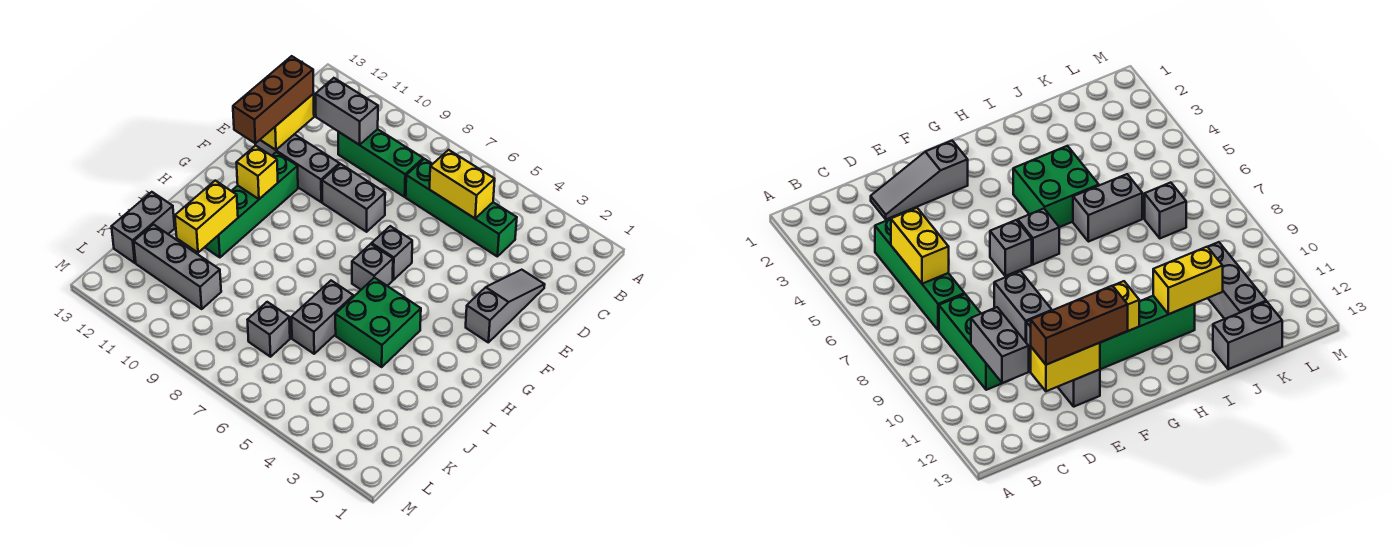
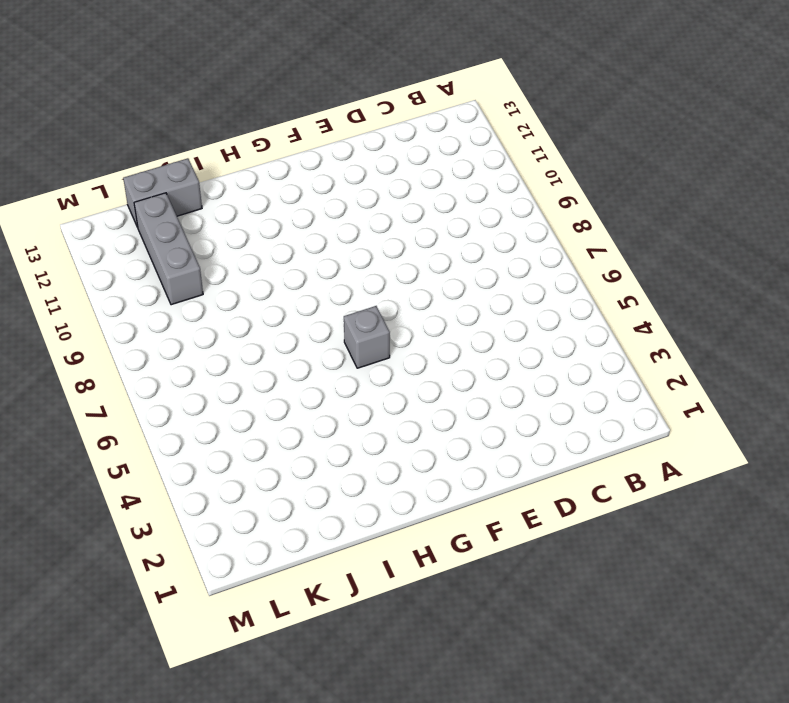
none -> green brick C4:C7 level 1
none -> green brick C8:C10 level 1
none -> grey slope D2:F2 level 1 top F

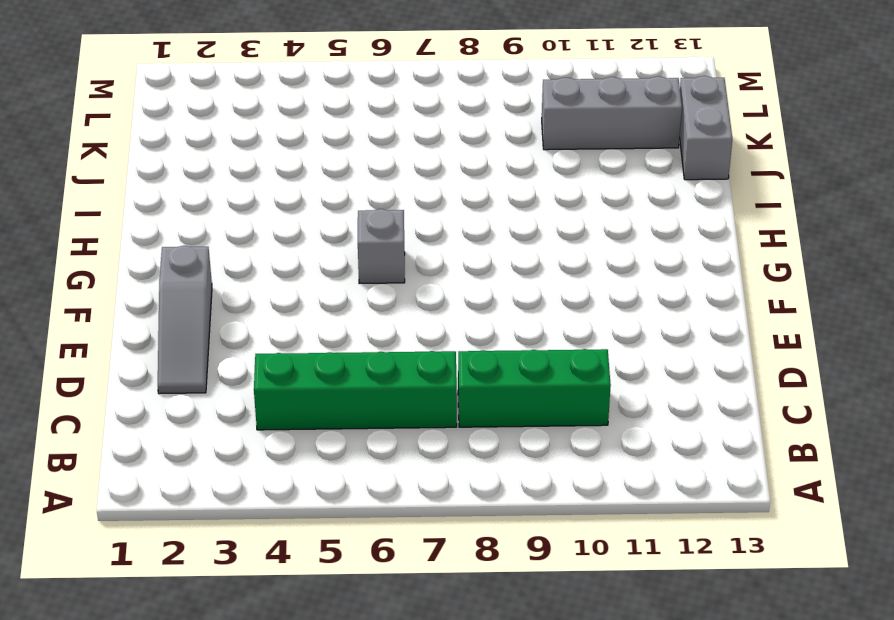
none -> grey brick E8:E9 level 1
none -> grey brick E10:E12 level 1
none -> grey brick F6 level 1

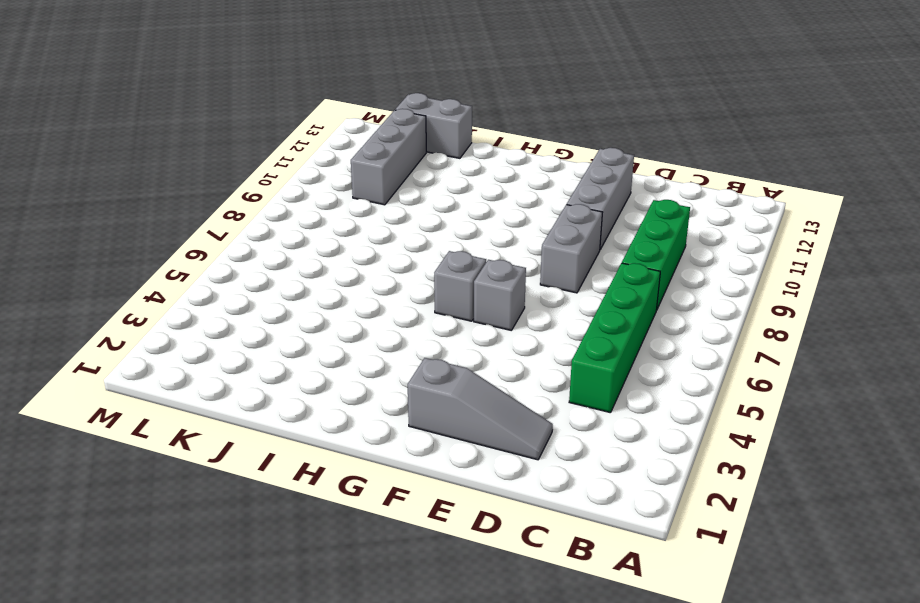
none -> green brick F11:I11 level 1
none -> green brick H4:I5 level 1
none -> grey brick I6:J6 level 1

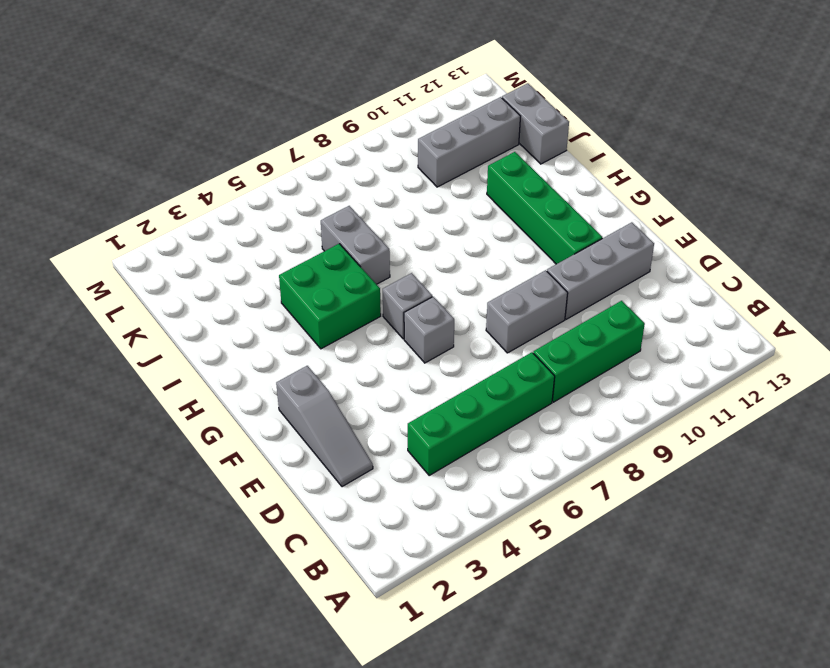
none -> grey brick K7 level 1
none -> yellow brick C5:C6 level 2
none -> grey brick C10:C11 level 2

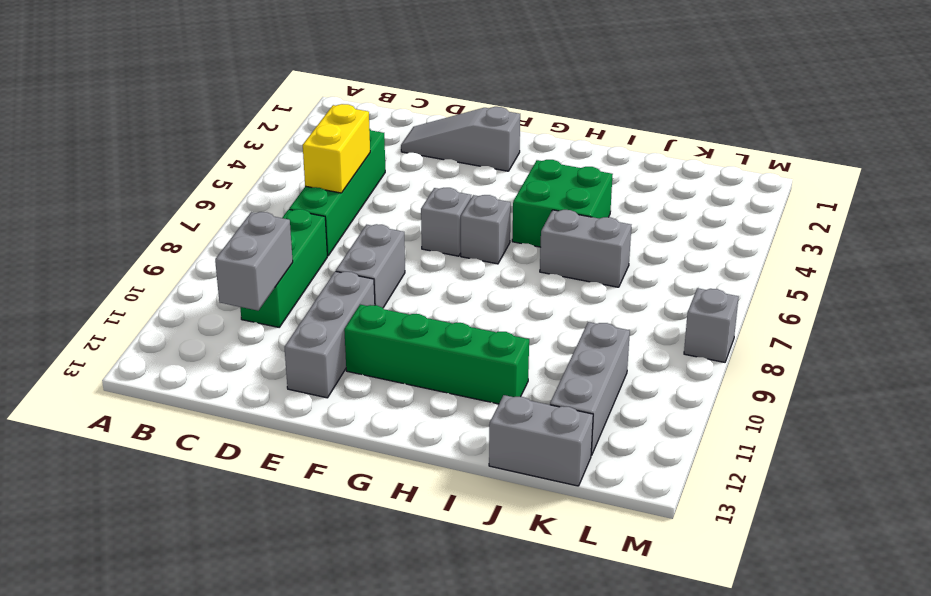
grey brick M8 level 1 -> grey brick K7 level 1
none -> yellow brick D12:E12 level 2
none -> yellow brick G11 level 2
none -> yellow brick I11:J11 level 2

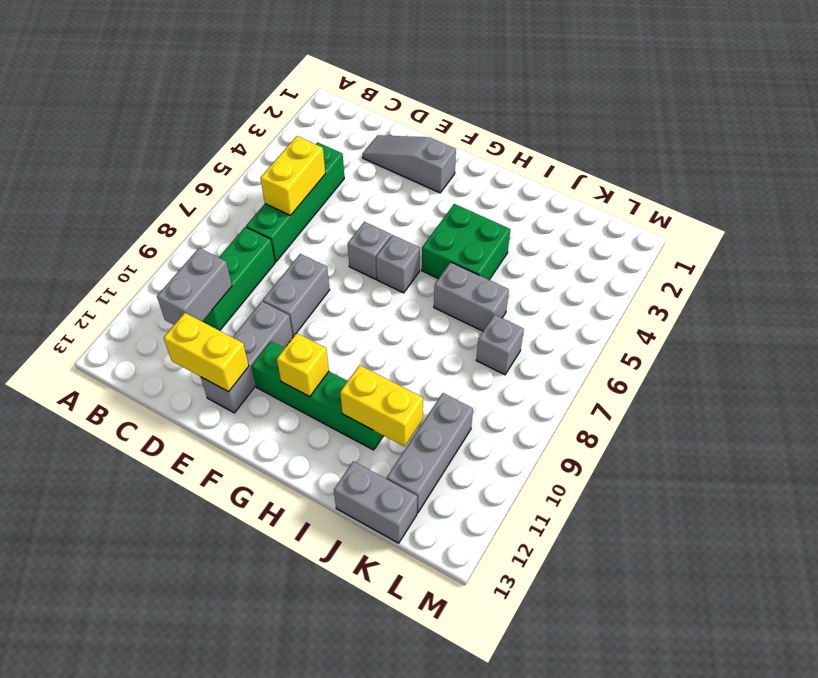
none -> brown brick D12:F12 level 3

